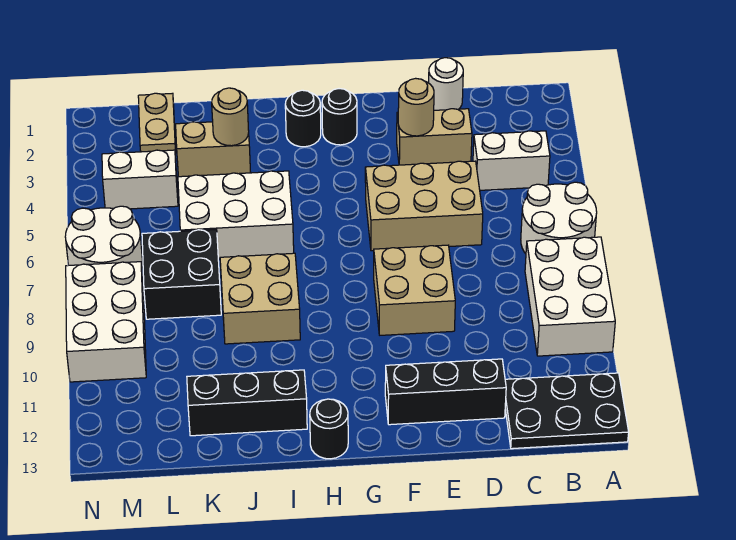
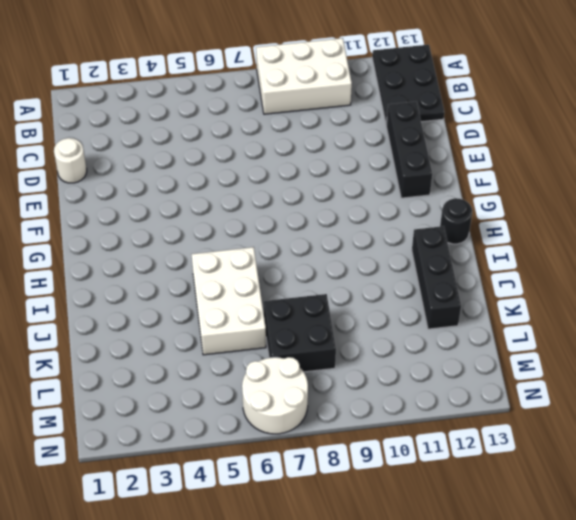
none -> white round brick A6:B7 level 1
none -> white brick B4:C4 level 1
none -> tan brick D3:E3 level 1

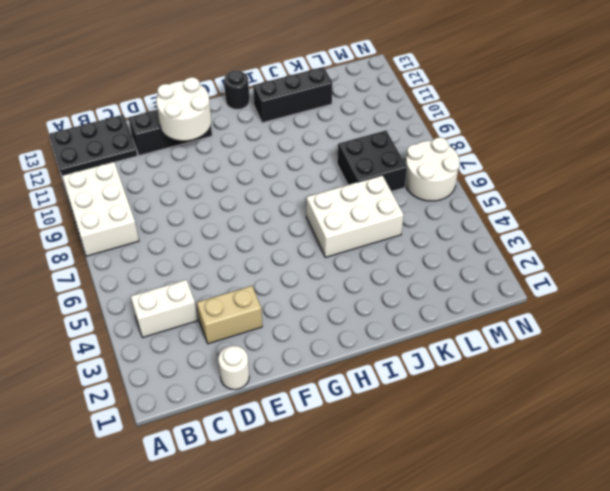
white round brick E11:F12 level 2 -> white round brick A6:B7 level 1
none -> tan brick D5:F6 level 1
none -> tan brick E8:F9 level 1
none -> black round brick G2 level 1

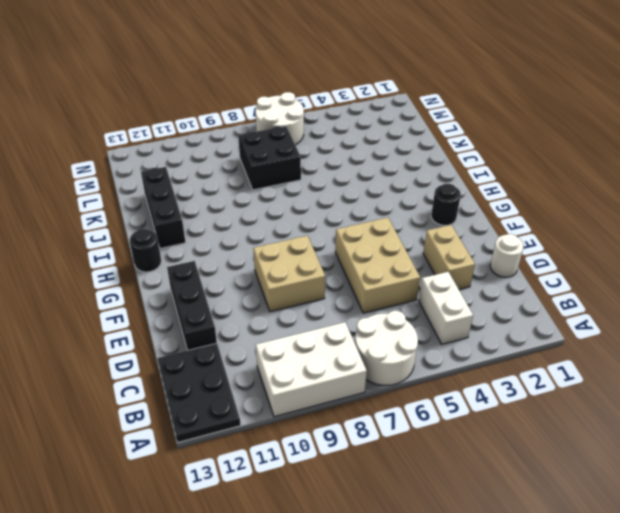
none -> black round brick H2 level 1
none -> white brick I5:K6 level 1
none -> tan brick I8:J9 level 1

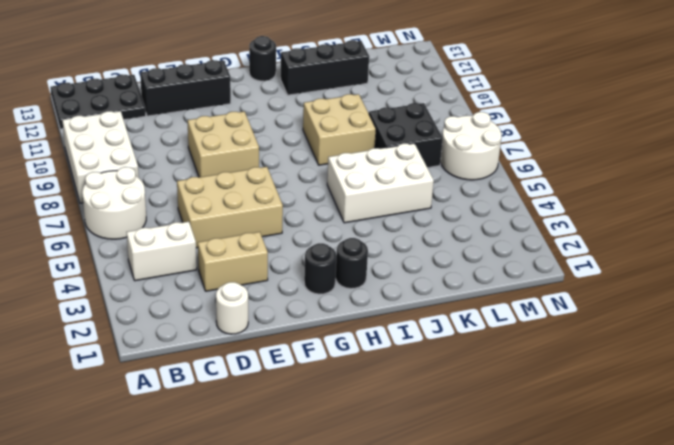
none -> tan brick J3:K3 level 1
none -> tan plate L1:L2 level 1
none -> white brick L4:M4 level 1

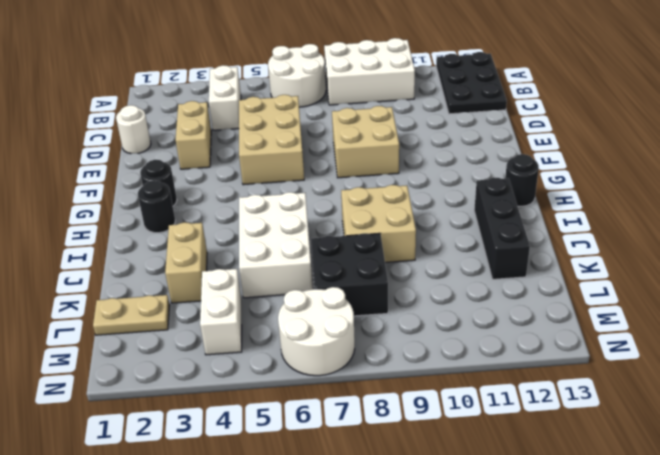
none -> black brick D12:F12 level 1
none -> white brick M8:N10 level 1
none -> tan round brick E3 level 2

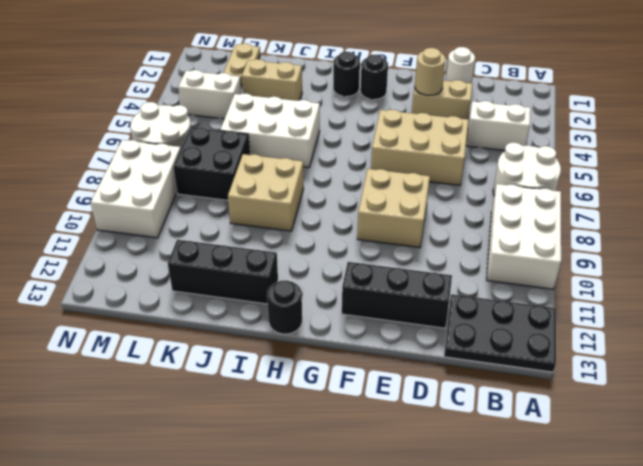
none -> tan round brick J3 level 2

